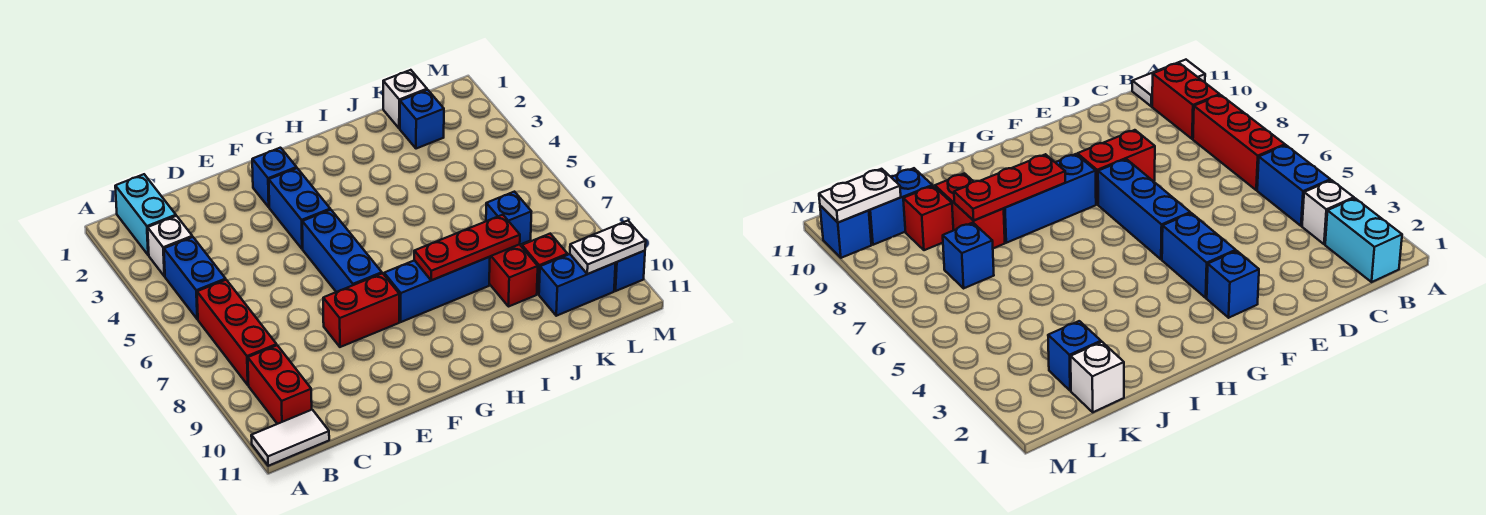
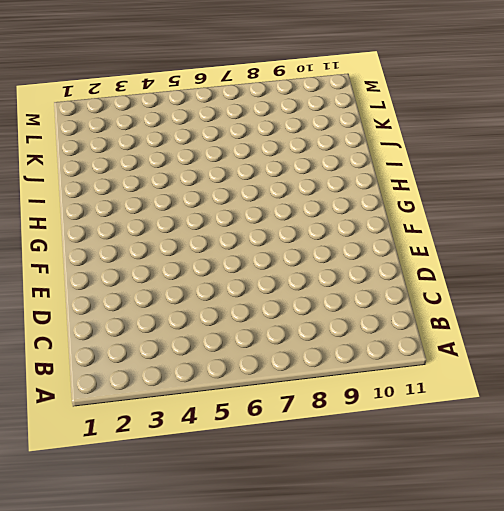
none -> white tile A11:B11 level 1
none -> cyan brick B1:B2 level 1
none -> white brick B3 level 1

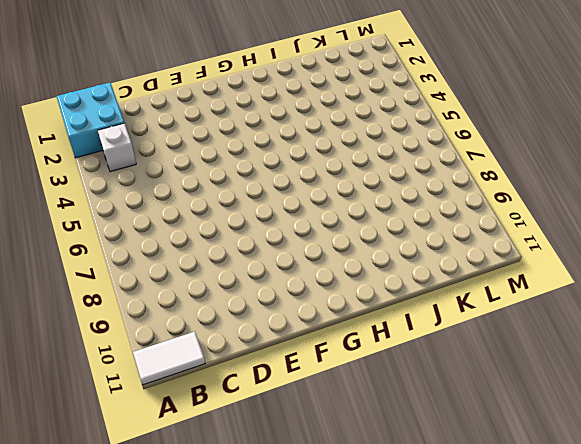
cyan brick A1:B2 level 1 -> cyan brick B1:B2 level 1
none -> blue brick B4:B5 level 1
none -> red brick B6:B8 level 1
none -> red brick B9:B10 level 1

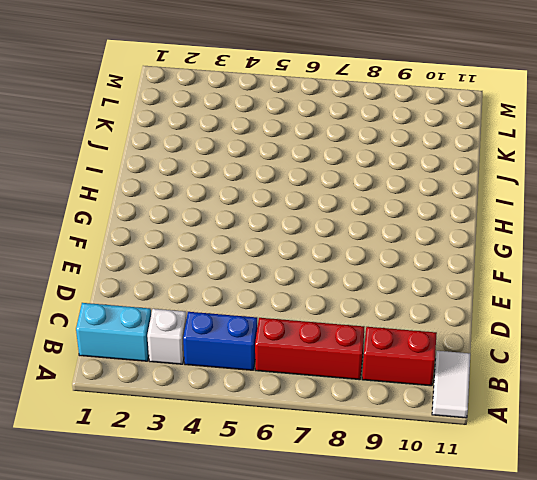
none -> red brick E8:F8 level 1
none -> blue brick F2 level 1
none -> blue brick F3:F4 level 1

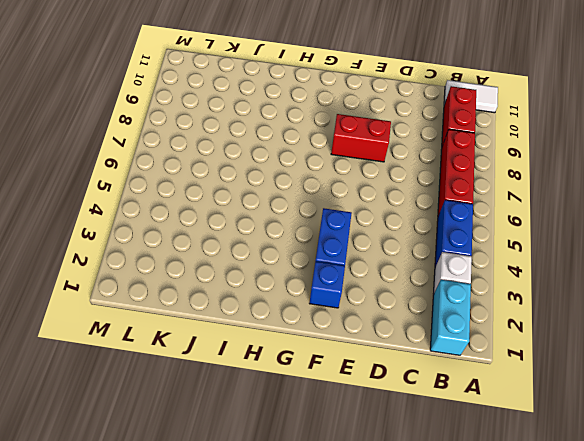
none -> blue brick F5:F7 level 1
none -> blue brick G8:I8 level 1
none -> red brick J8:J9 level 1

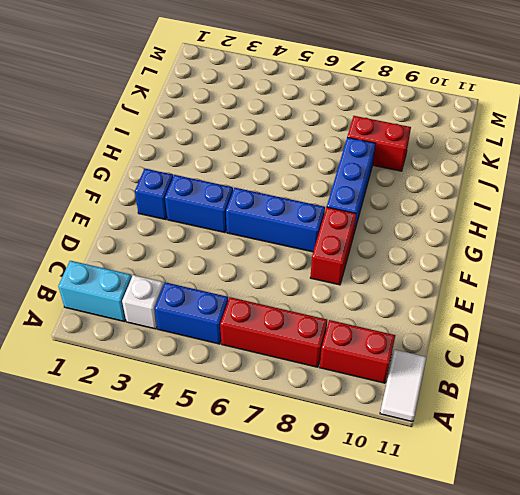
none -> white brick K1 level 1
none -> blue brick K2 level 1
none -> blue brick K7 level 1

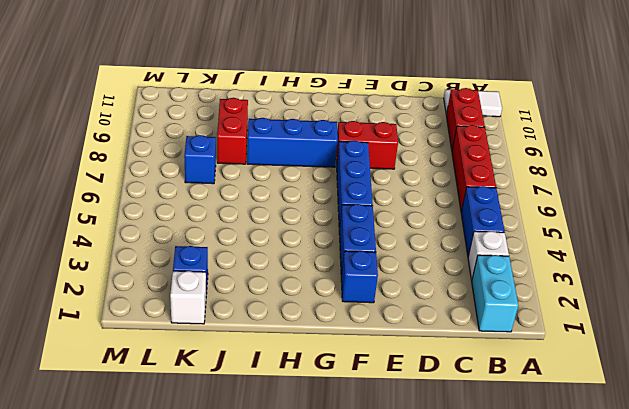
none -> red brick K9 level 1
none -> blue brick K10:L10 level 1
none -> blue brick M10 level 1

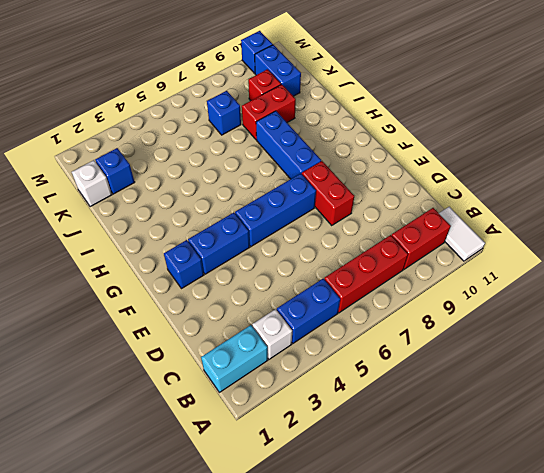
none -> red plate H8:J8 level 2
none -> white plate L10:M10 level 2

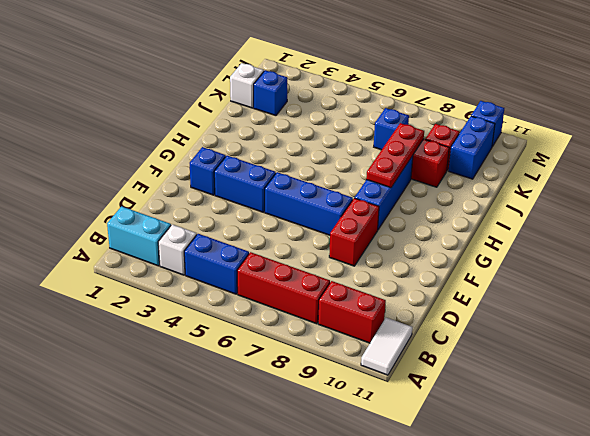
none -> white plate L10:M10 level 2

